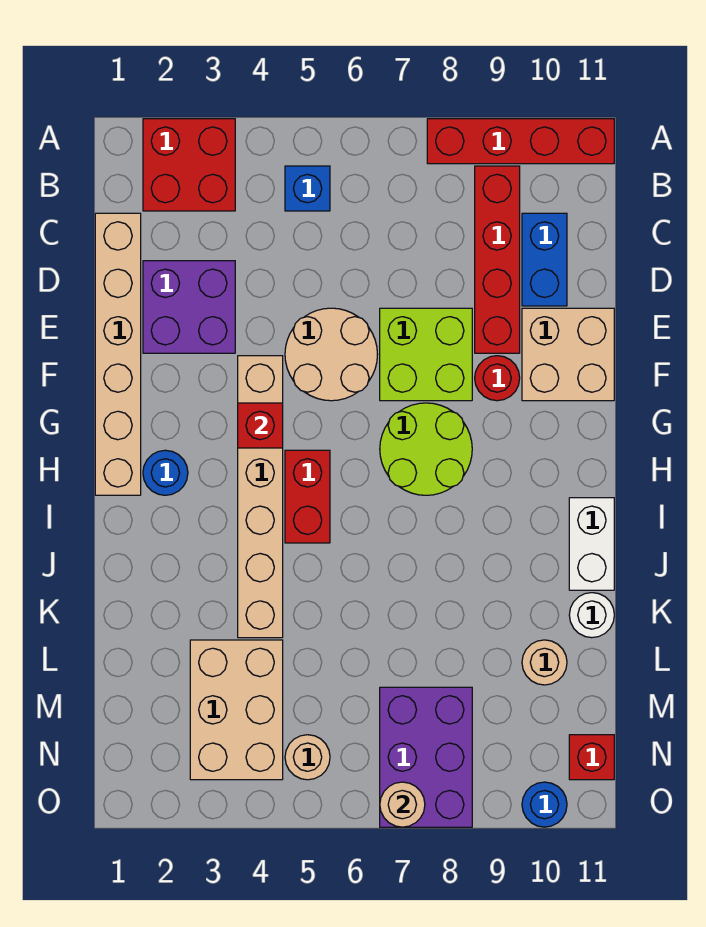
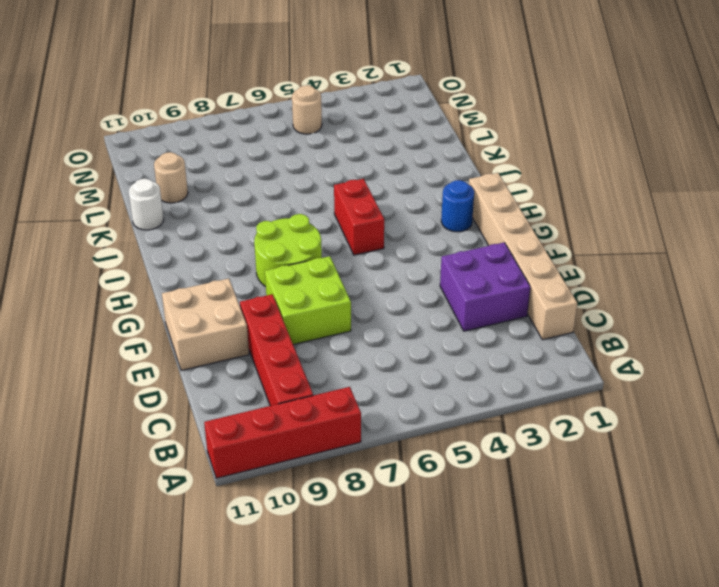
none -> red brick A2:B3 level 1
none -> blue brick B5 level 1
none -> blue brick C10:D10 level 1

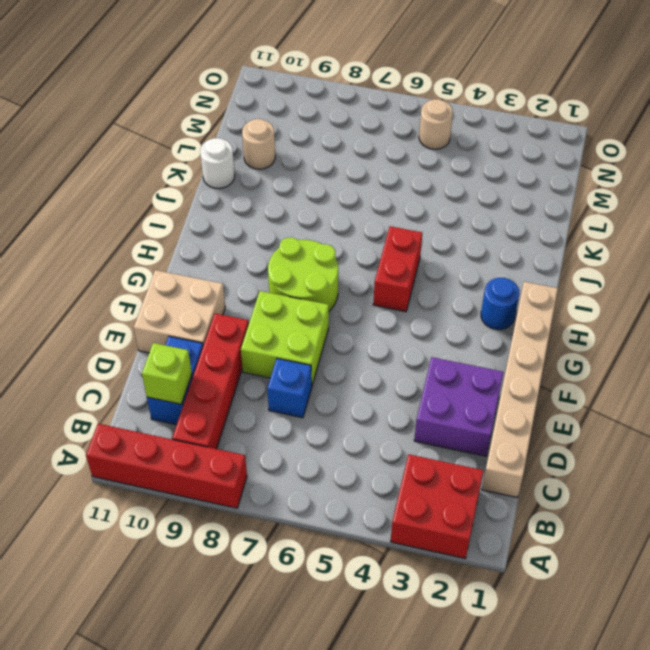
lime brick C10 level 2 -> none
blue brick D7 level 1 -> blue brick B5 level 1
none -> tan round brick E5:F6 level 1
none -> tan brick F4:K4 level 1
none -> red round brick F9 level 1

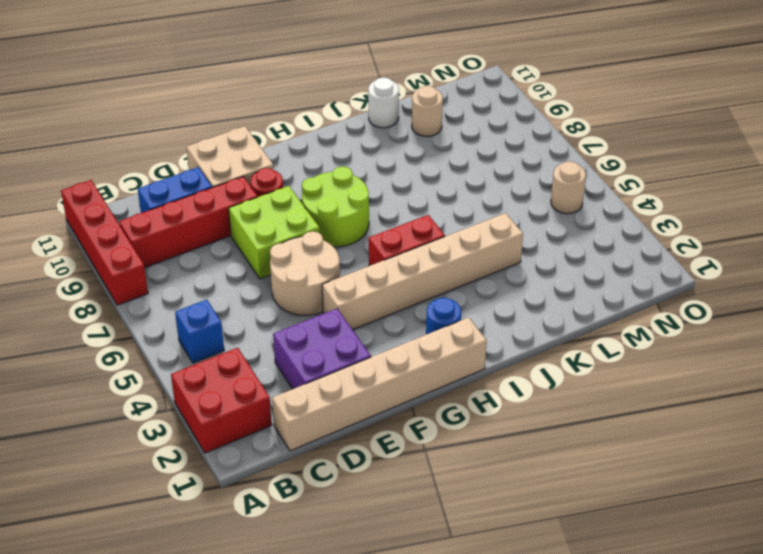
none -> white brick I11:J11 level 1
none -> tan brick L3:N4 level 1
none -> purple brick M7:O8 level 1

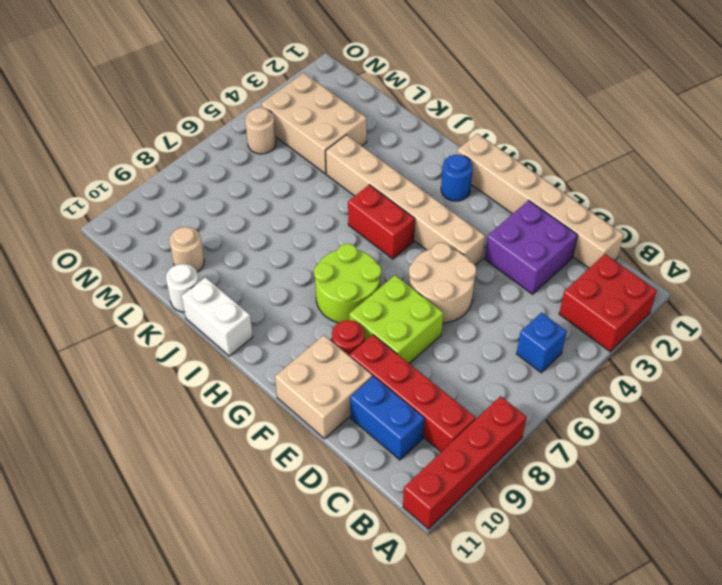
none -> purple brick M7:O8 level 1
none -> red brick N11 level 1
none -> blue round brick O10 level 1

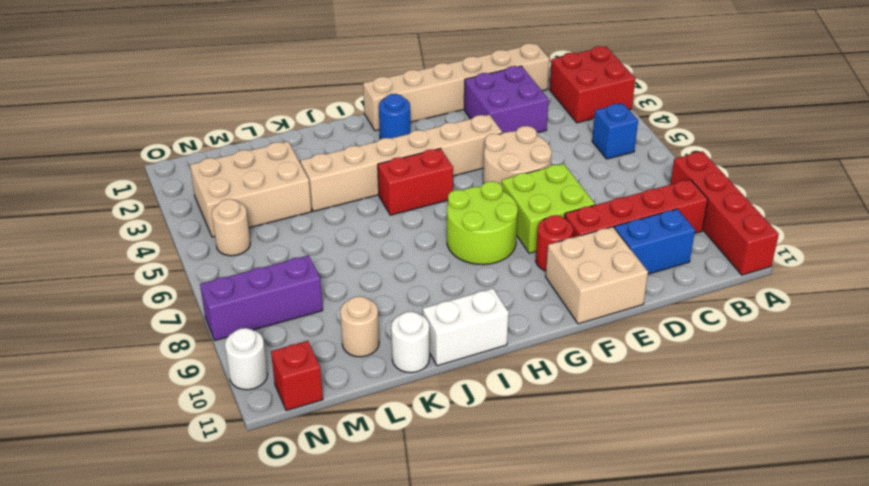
purple brick M8:O8 level 1 -> purple brick M7:O8 level 1
white round brick O10 level 1 -> blue round brick O10 level 1
none -> red brick G4 level 2
none -> tan round brick O7 level 2

